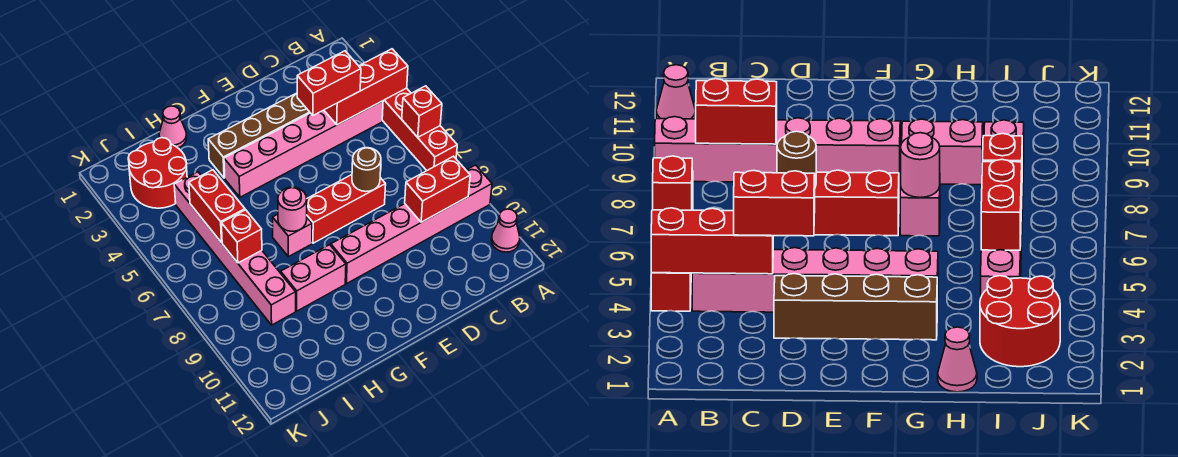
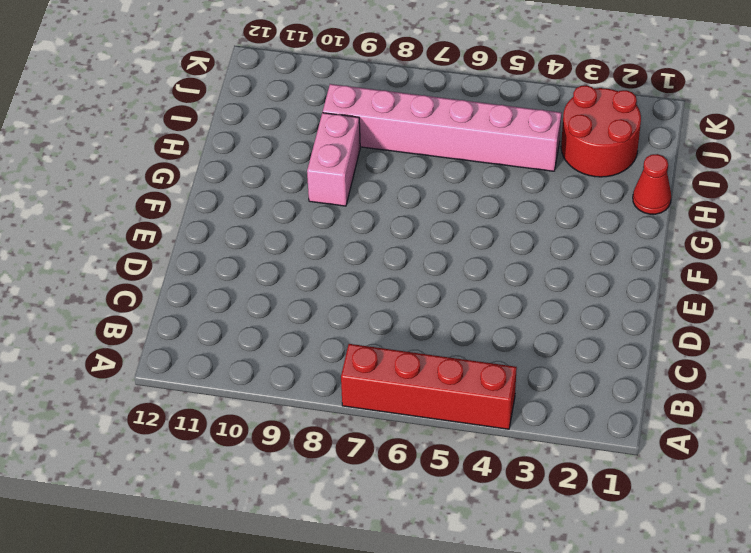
red cone H1 level 1 -> pink cone H1 level 1
none -> pink brick A9:F9 level 1
none -> pink cone A11 level 1
none -> pink brick B4:G4 level 1

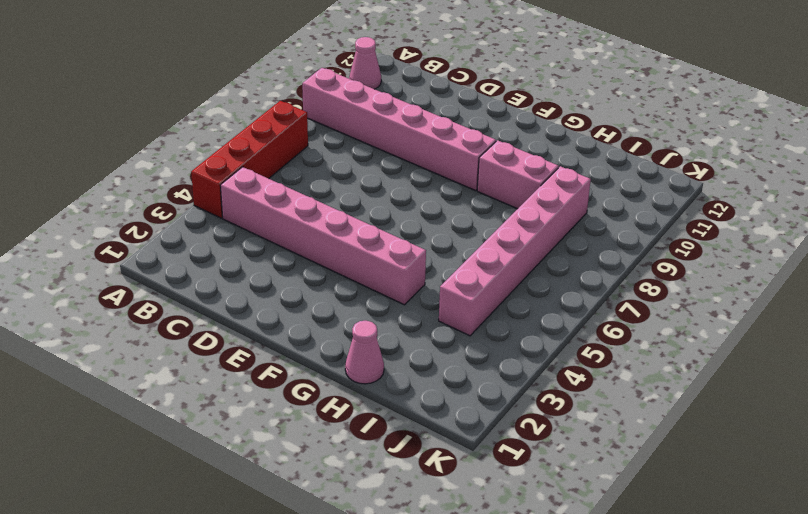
none -> brown brick D3:G3 level 1
none -> red brick D7:F7 level 1
none -> pink brick G7 level 1

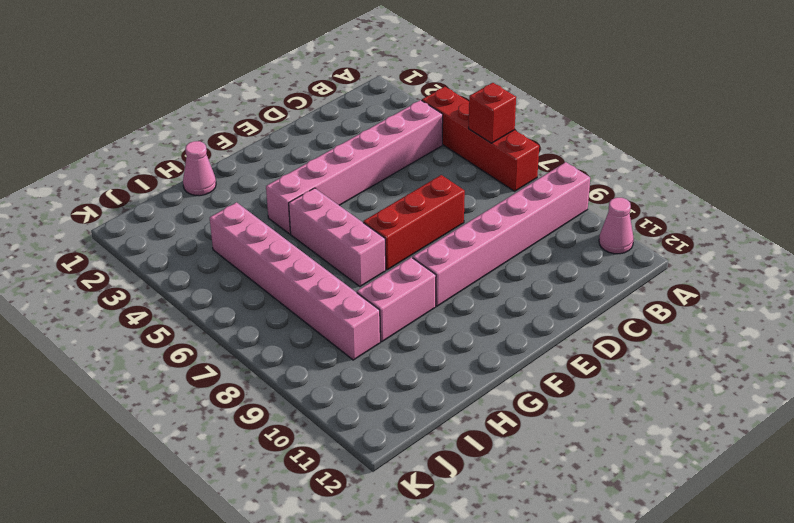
pink brick G5:G7 level 1 -> pink brick G7 level 1
none -> brown brick D3:G3 level 1
none -> red round brick I2:J3 level 1
none -> red brick A4:C4 level 2

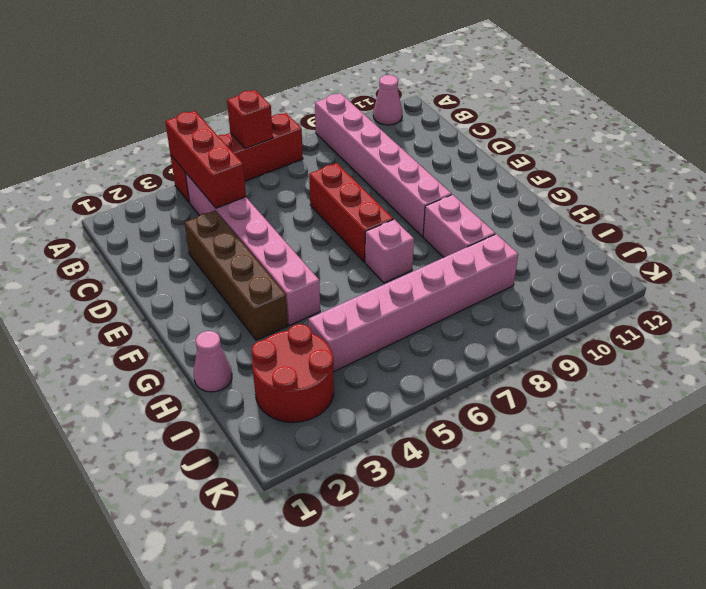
none -> red brick B9:C9 level 2
none -> brown round brick D7 level 2
none -> pink round brick G7 level 2

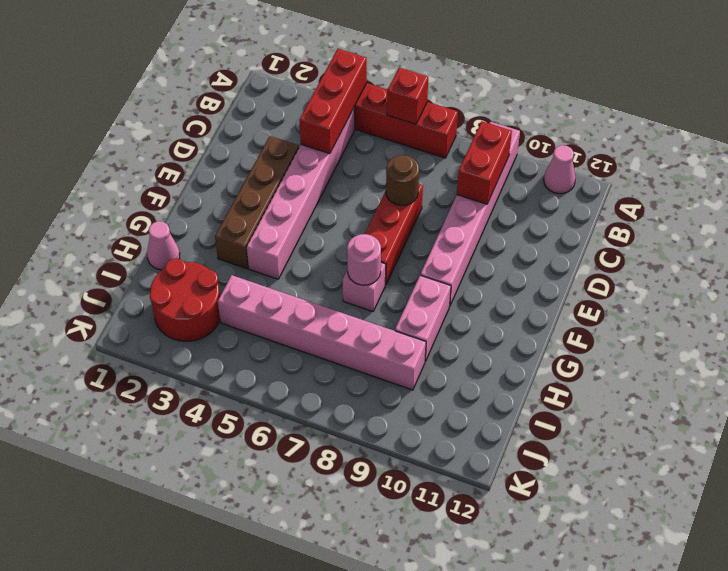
none -> red brick I5:I6 level 2
none -> red brick I7 level 2
none -> red brick C4:D4 level 3

